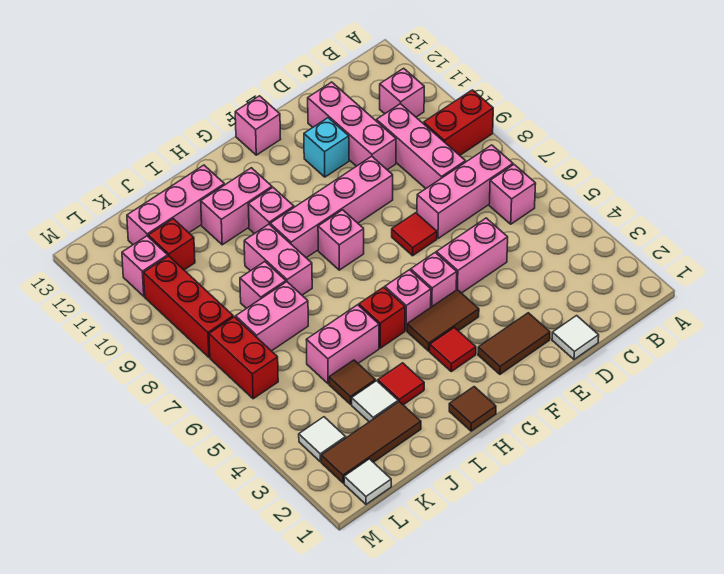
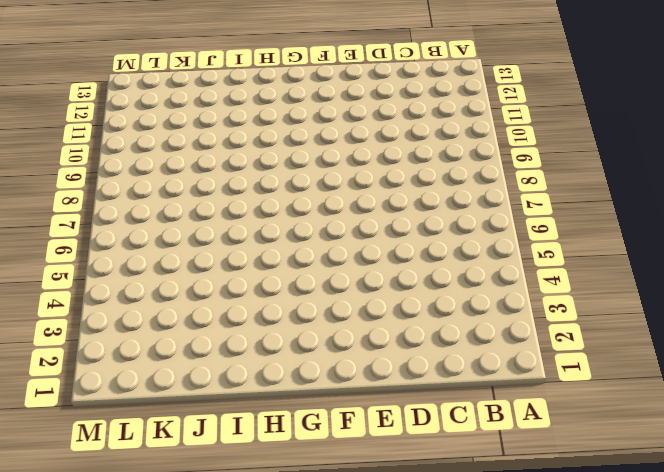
none -> red brick A9:B9 level 1
none -> pink brick B6 level 1
none -> pink brick B7:D7 level 1
none -> pink brick B11 level 1

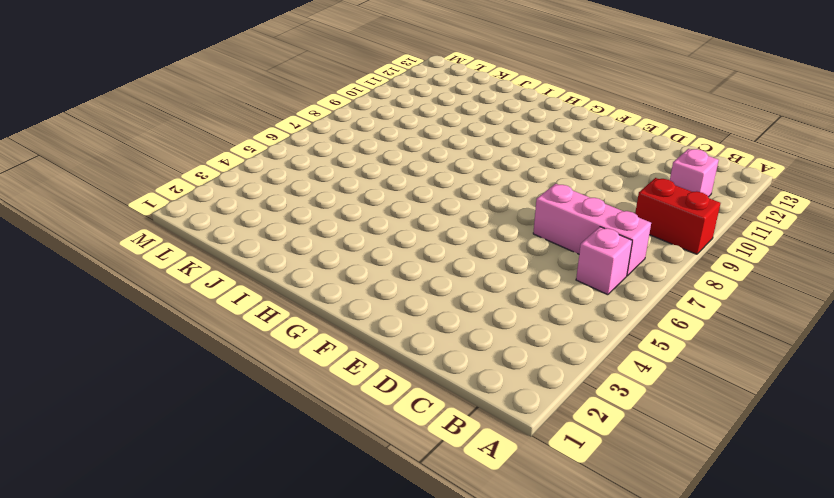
none -> pink brick C8:C10 level 1
none -> white tile D1 level 1
none -> pink brick D5:E5 level 1
none -> pink brick D10:D12 level 1

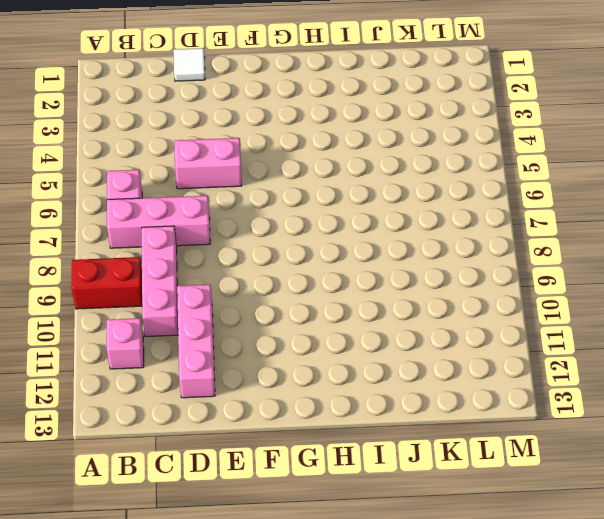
none -> brown tile E2:F2 level 1
none -> red tile E7 level 1
none -> pink brick E9:H9 level 1
none -> cyan brick E11 level 1

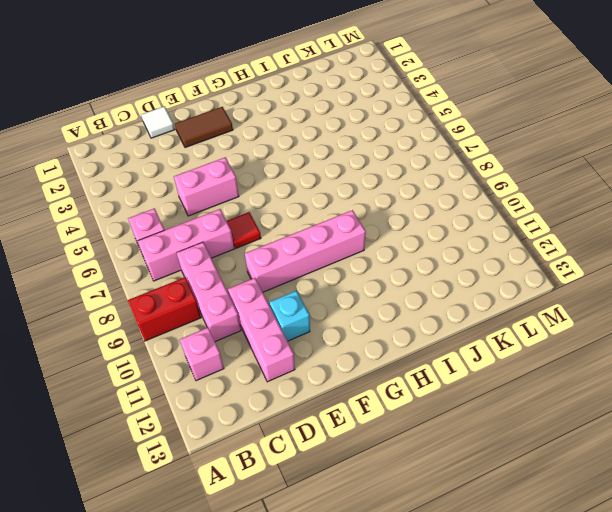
none -> brown tile F4:G4 level 1
none -> pink brick F5 level 1
none -> pink brick F13 level 1
none -> red tile G3 level 1

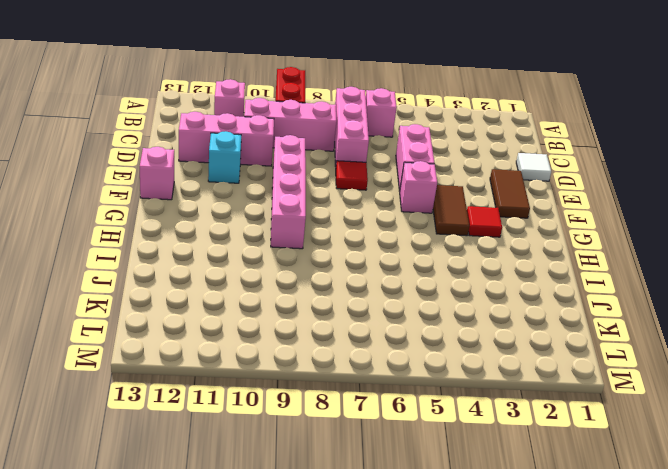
none -> pink brick G5 level 1
none -> pink brick G8 level 1
none -> brown tile H1 level 1
none -> red brick H5 level 1

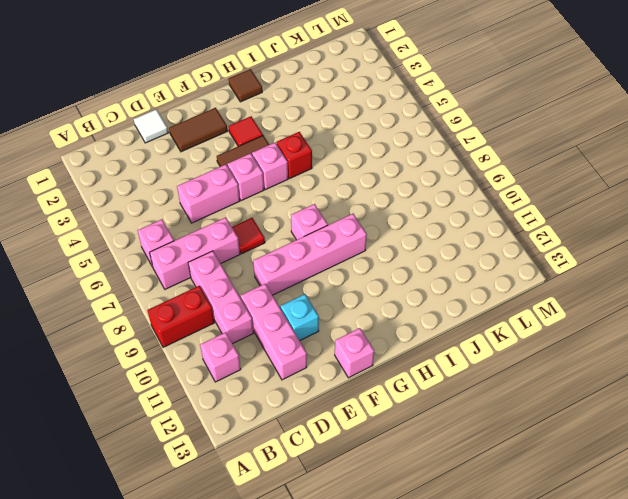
none -> pink brick H10 level 1
none -> pink brick H11:I11 level 1
none -> red tile I3 level 1
none -> pink brick I5:J5 level 1

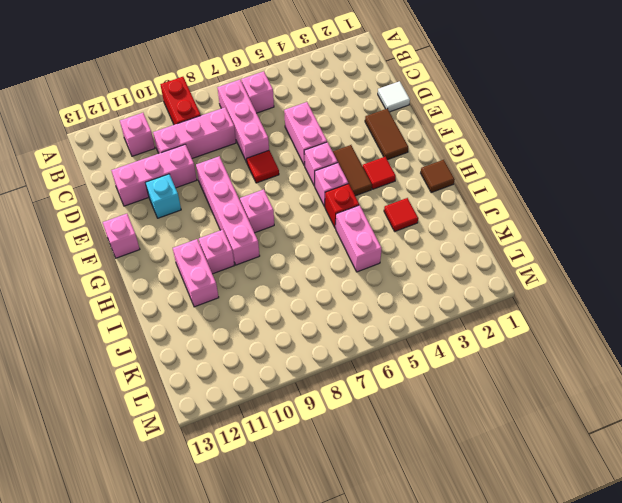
none -> pink brick I8:I9 level 1
none -> pink brick I12:K12 level 1
none -> brown tile J2:L2 level 1
none -> white tile J3 level 1

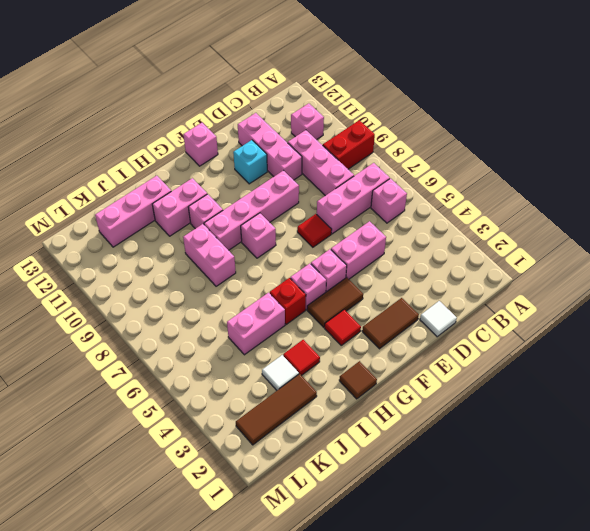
none -> brown tile J4 level 1
none -> pink brick J7:K7 level 1
none -> pink brick J8 level 1
none -> red brick K11 level 1

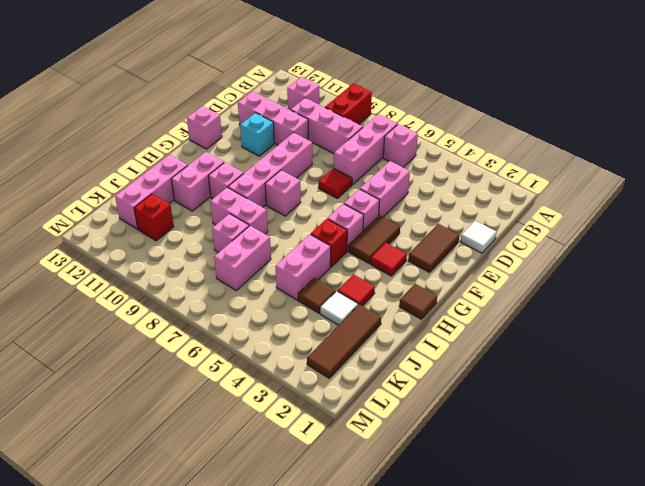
none -> white tile L1 level 1
none -> white tile L3 level 1
none -> red brick L6:L7 level 1
none -> red brick L8:L10 level 1

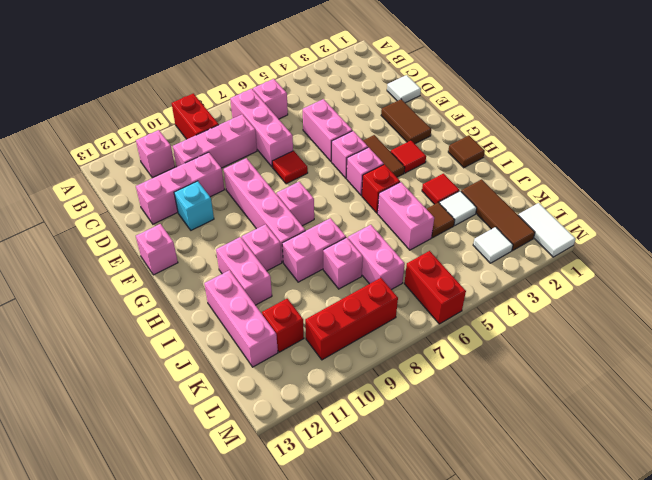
white tile L1:M1 level 1 -> white tile L1 level 1
red brick L6:M6 level 1 -> red brick L6:L7 level 1
none -> pink brick L11 level 1

